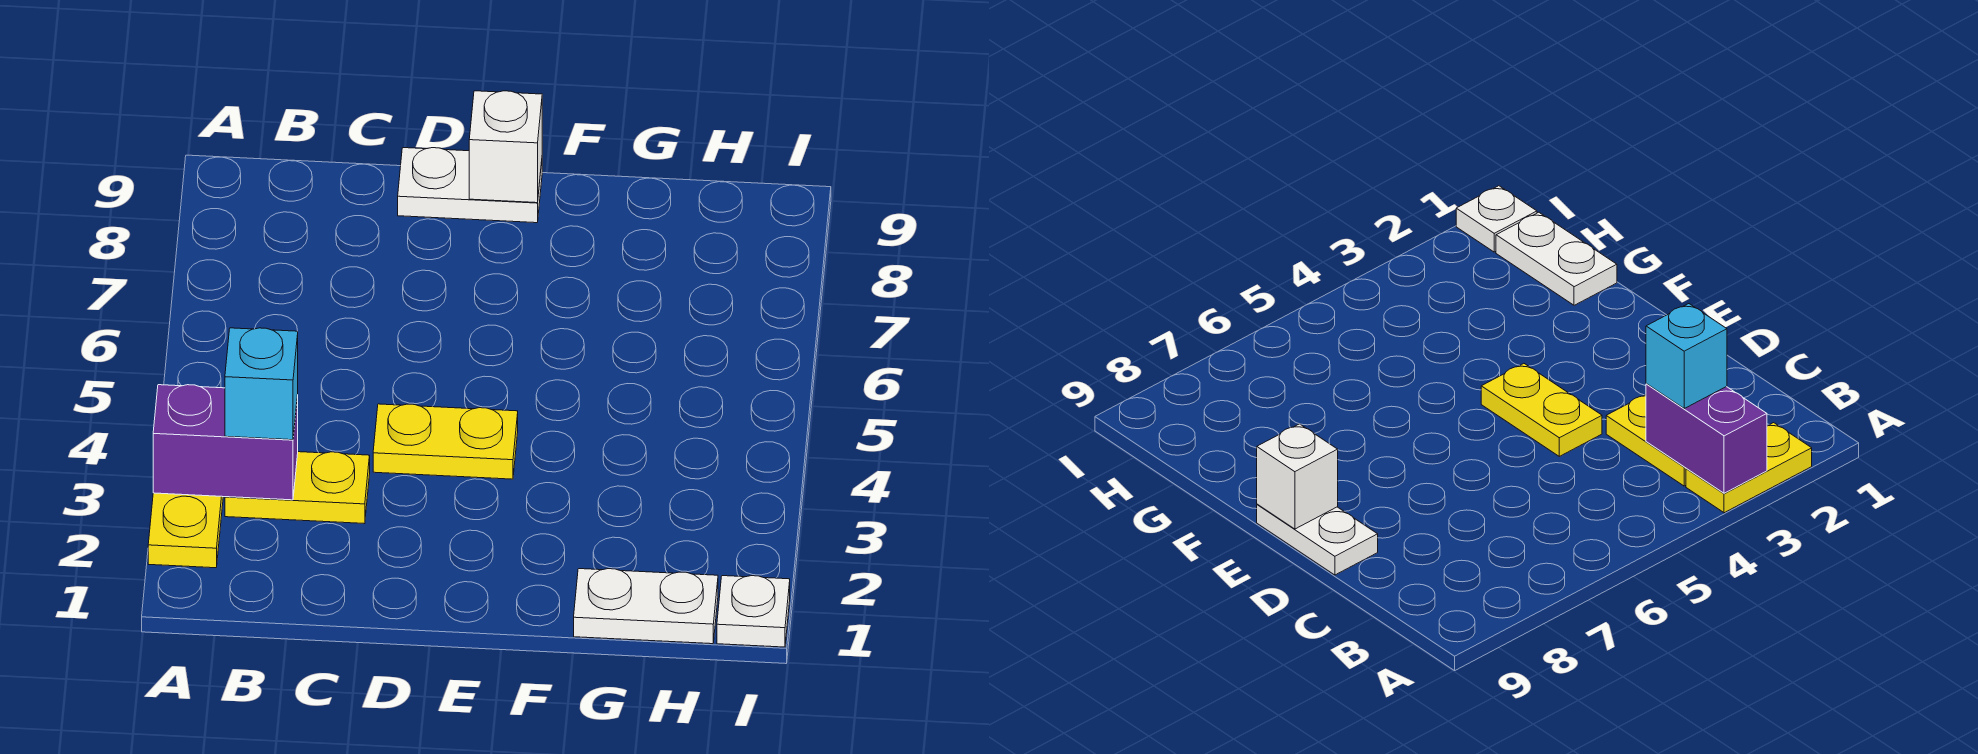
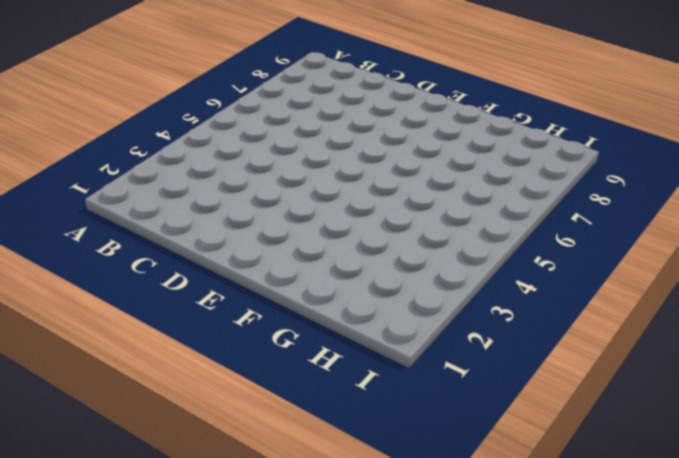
none -> yellow plate A2:A3 level 1
none -> yellow plate B3:C3 level 1

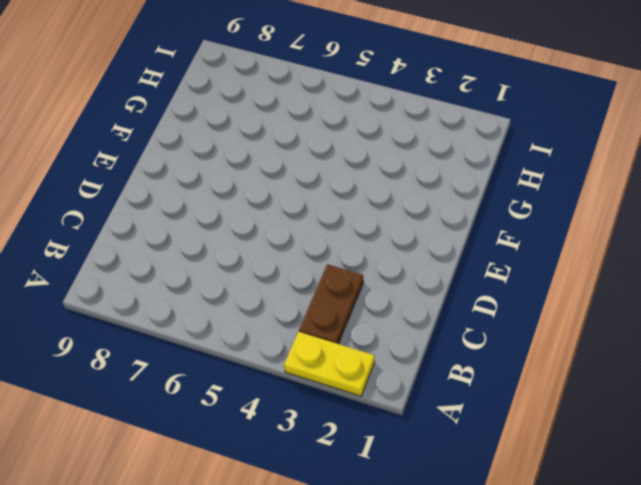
brown plate B3:C3 level 1 -> yellow plate B3:C3 level 1
none -> yellow plate D4:E4 level 1
none -> white plate D9:E9 level 1

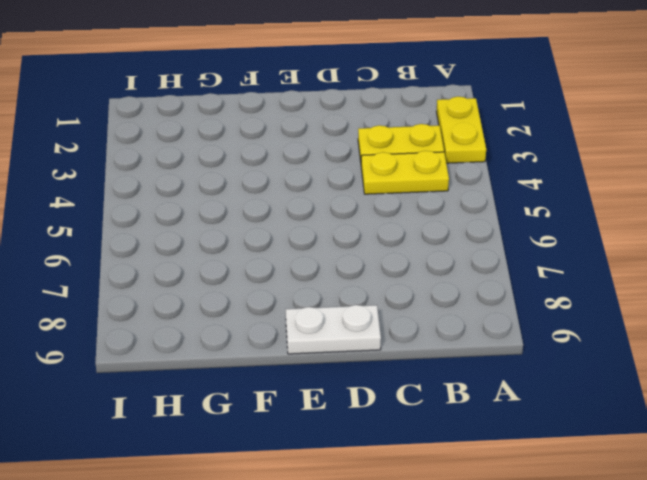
yellow plate B4:C4 level 1 -> yellow plate D4:E4 level 1
none -> white plate G1:H1 level 1
none -> white plate I1 level 1

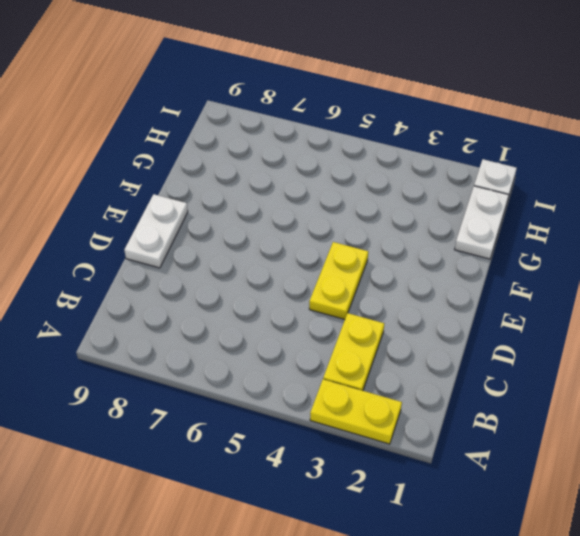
none -> purple brick A3:B3 level 2
none -> white brick E9 level 2

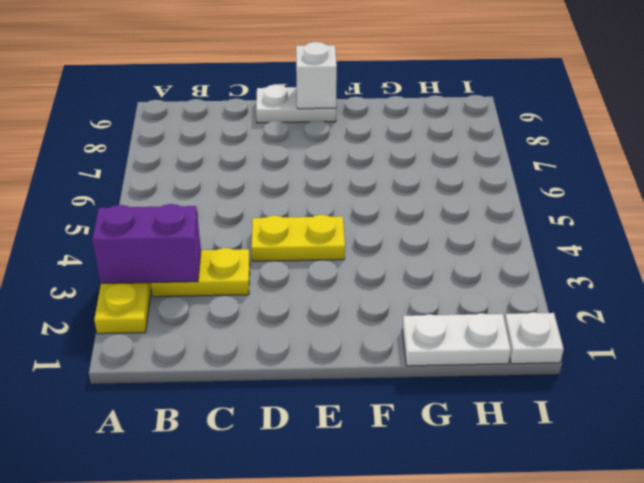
none -> cyan brick B3 level 3

